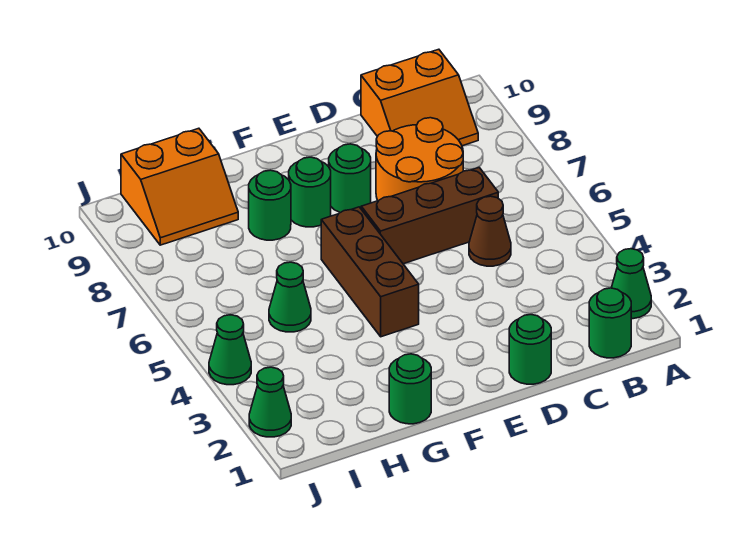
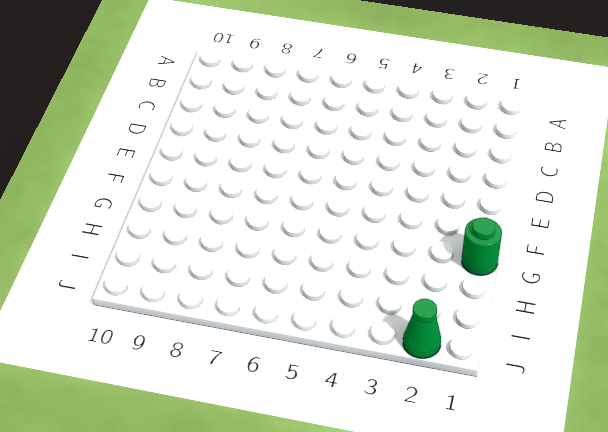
none -> green cone A2 level 1
none -> green round brick B1 level 1
none -> orange slope B9:C10 level 1 top 10

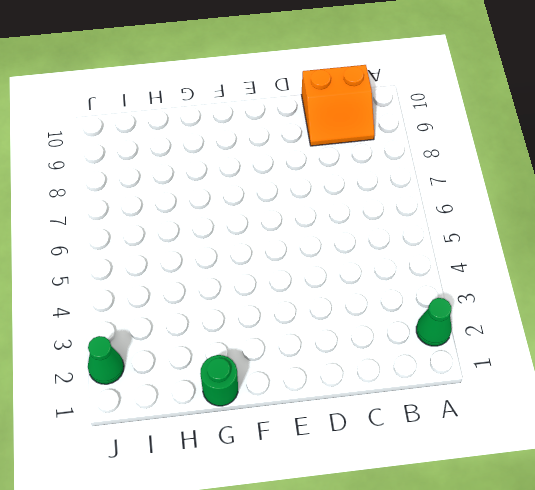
none -> green round brick B1 level 1
none -> brown cone C5 level 1
none -> brown brick C6:E6 level 1

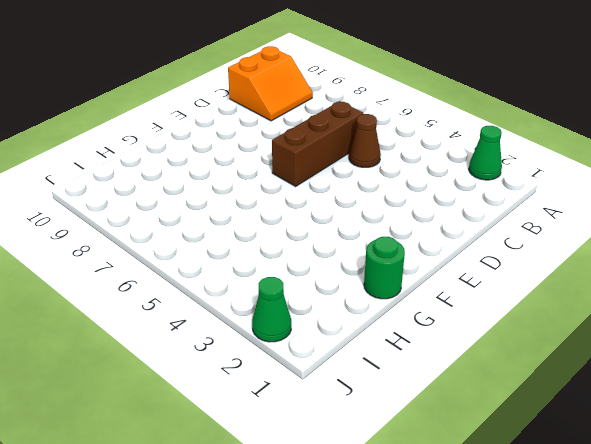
none -> green round brick B1 level 1
none -> orange round brick C7:D8 level 1
none -> green round brick D1 level 1

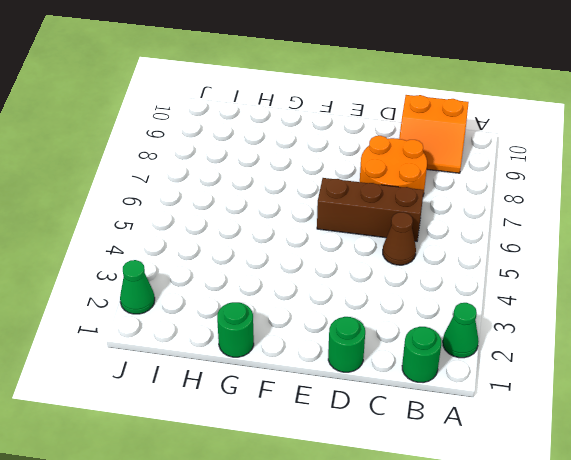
none -> green round brick E8 level 1
none -> brown brick F4:F6 level 1
none -> green round brick F8 level 1

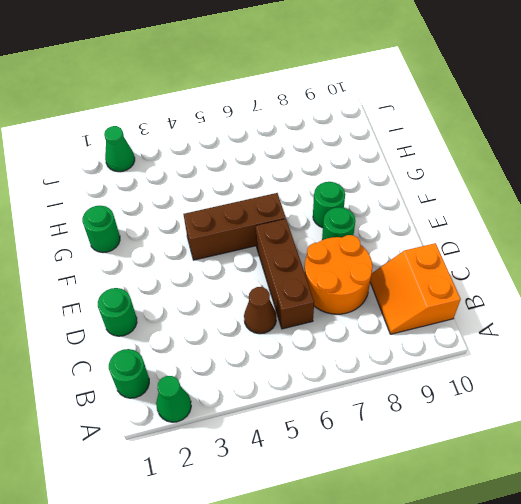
none -> green round brick G8 level 1
none -> green cone H5 level 1
none -> orange slope H9:I10 level 1 top 10

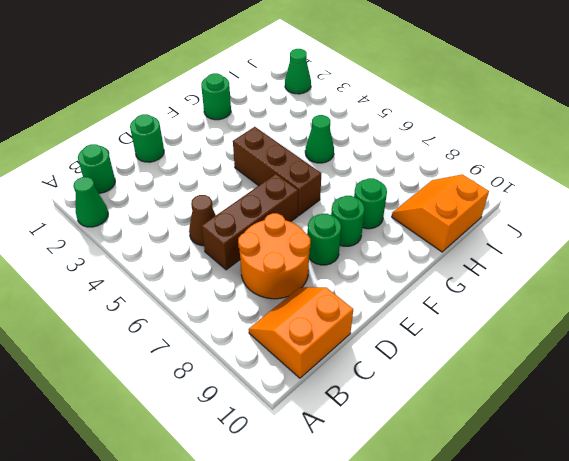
none -> green cone J4 level 1

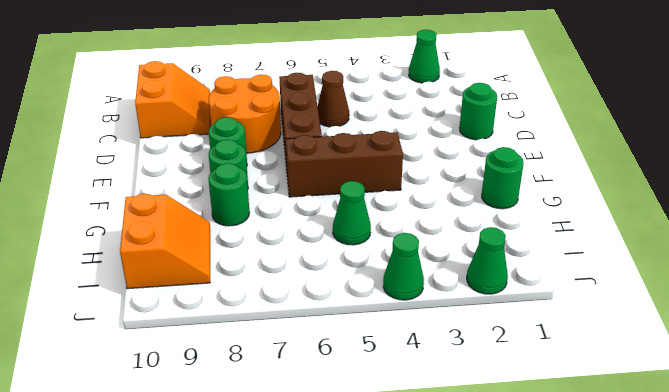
none -> green round brick B1 level 1

